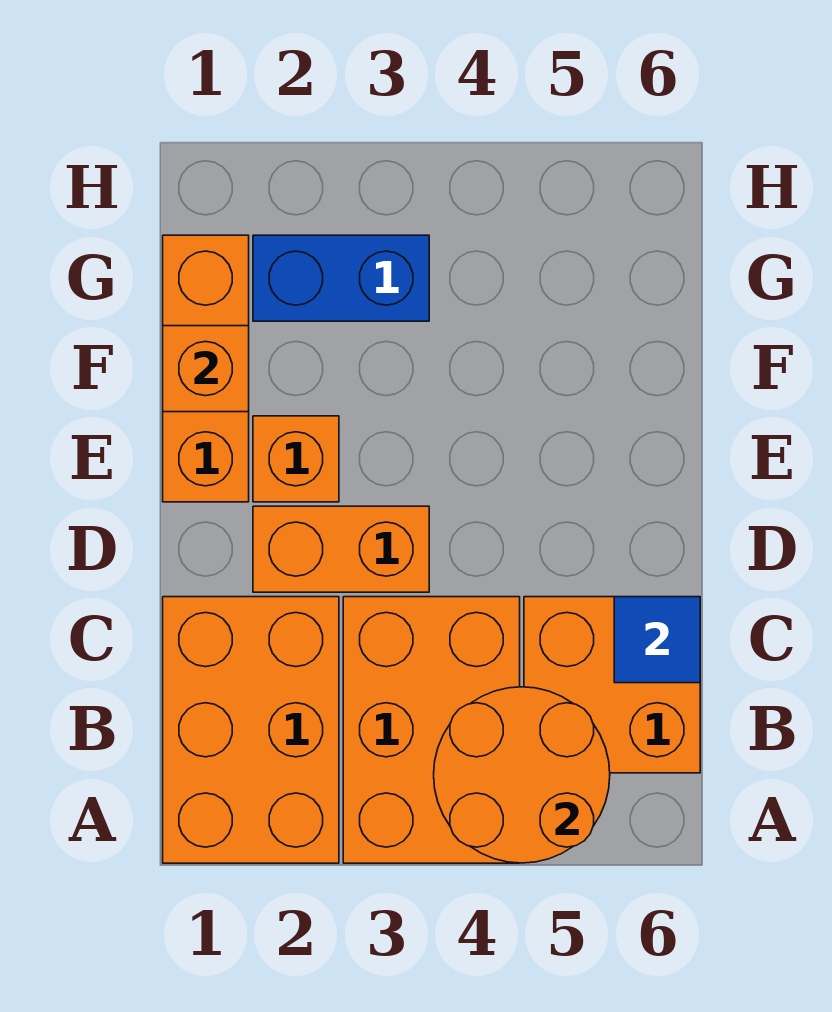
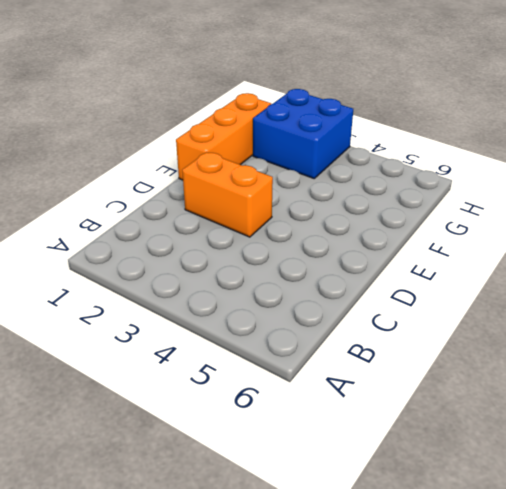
blue brick G2:H3 level 1 -> blue brick G2:G3 level 1
none -> orange brick A1:C2 level 1
none -> orange brick A3:C4 level 1

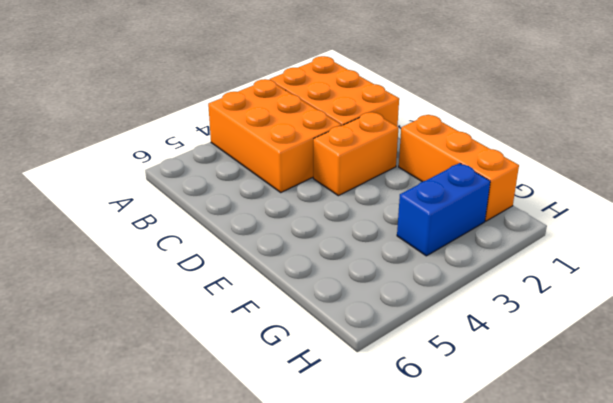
none -> orange brick B5:C6 level 1
none -> orange brick E2 level 1

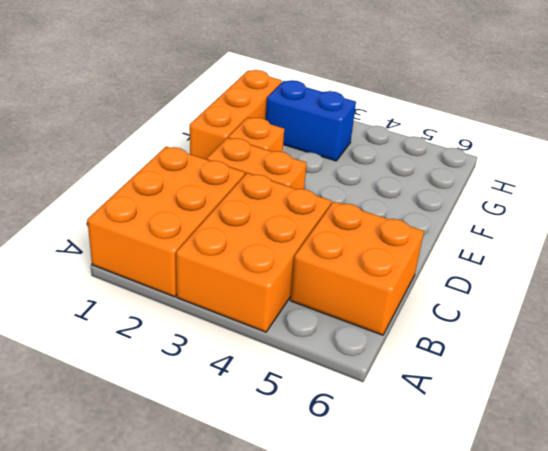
none -> orange round brick A4:B5 level 2
none -> blue tile C6 level 2

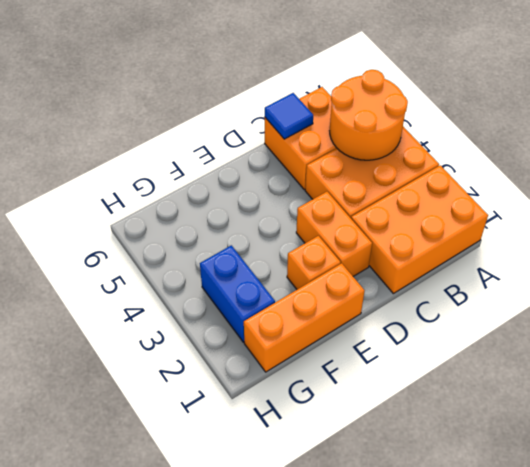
none -> orange brick F1 level 2

